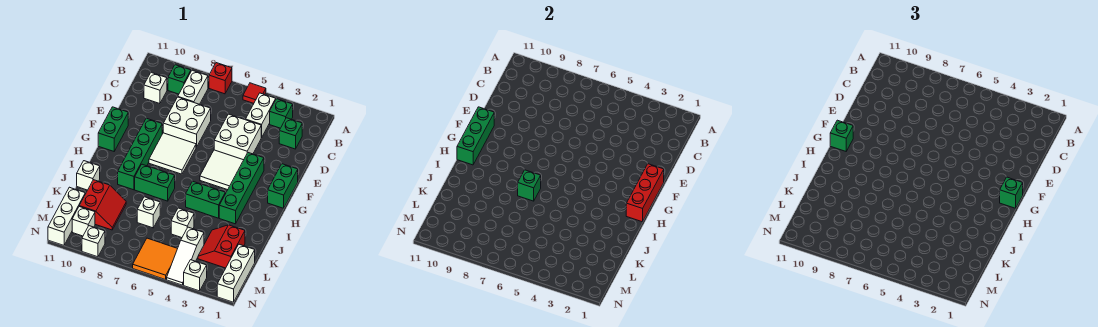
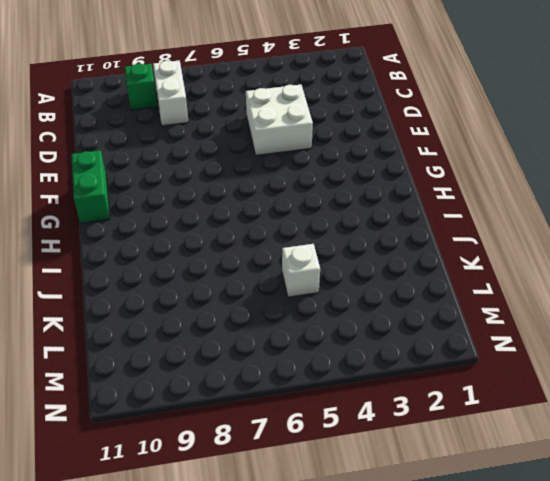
none -> red tile A5 level 1
none -> red brick A7 level 1
none -> green brick B3 level 1
none -> white brick B4:C4 level 1

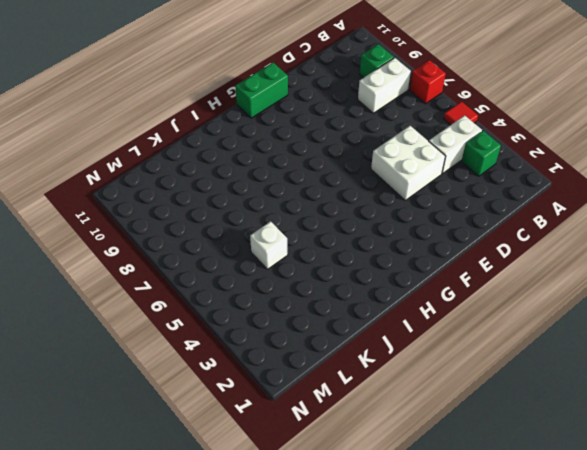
none -> green brick C2 level 1
none -> white brick C10 level 1
none -> white brick D7:E8 level 1
none -> green brick F1:G1 level 1

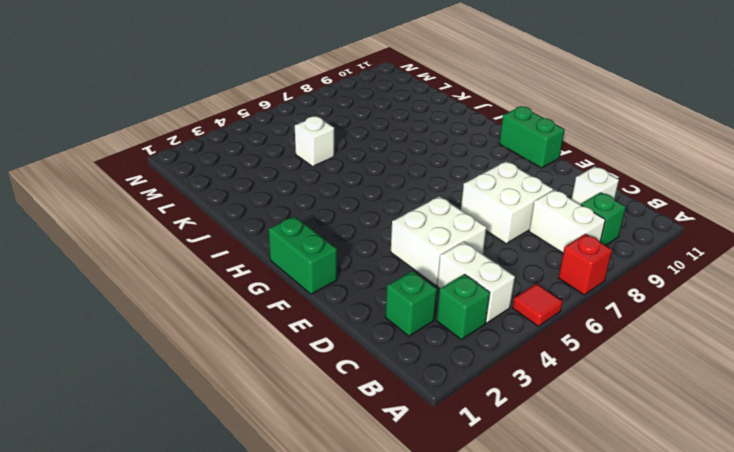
none -> green brick F3:I3 level 1
none -> white tile F4:G5 level 1
none -> white tile F7:G8 level 1
none -> green brick F9:I9 level 1

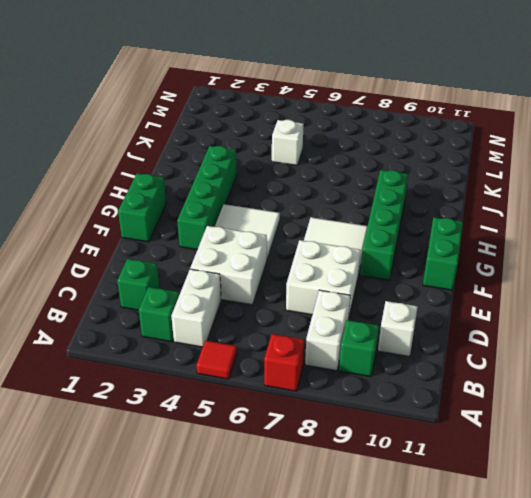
none -> green brick I4:I5 level 1
none -> green brick I7:I8 level 1
none -> white brick J11 level 1
none -> red slope K2:L3 level 1 top 2

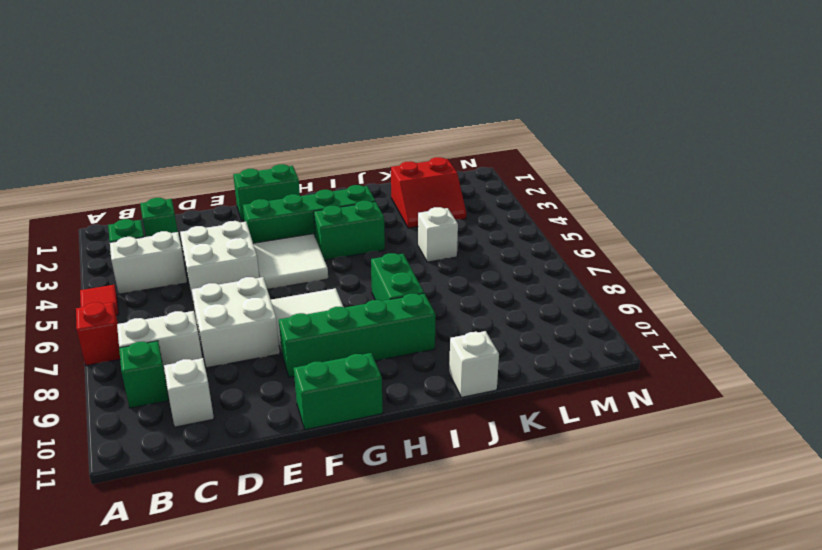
green brick H4:I4 level 1 -> green brick I4:I5 level 1
none -> white brick K7 level 1
none -> red slope K9:L10 level 1 top 10
none -> white brick L1:N1 level 1
none -> white slope L4:N4 level 1 top L

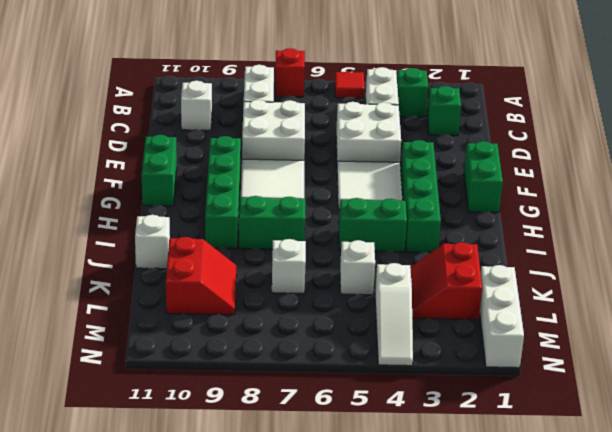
none -> green brick B9 level 1
none -> white brick L11:N11 level 1
none -> orange tile M5:N6 level 1
none -> white brick M10 level 1

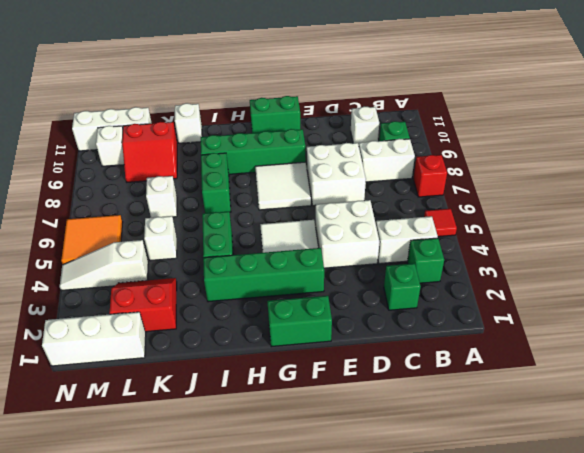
none -> white brick N3 level 1
none -> white brick N9 level 1
none -> red brick F1:H1 level 2
none -> green brick F11:H11 level 2

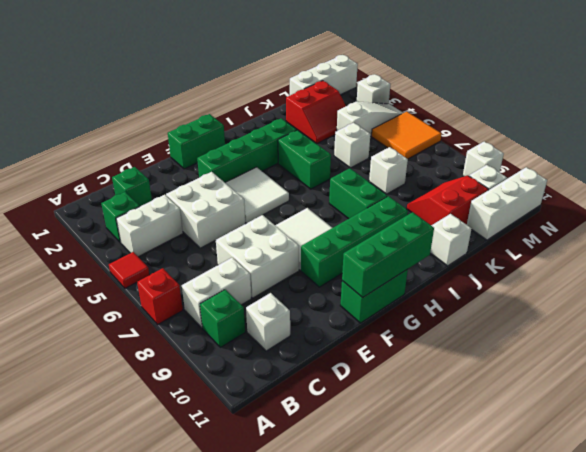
none -> red brick F1:H1 level 2
none -> green brick I7 level 2
none -> green brick G1 level 3
none -> green brick G11 level 3

